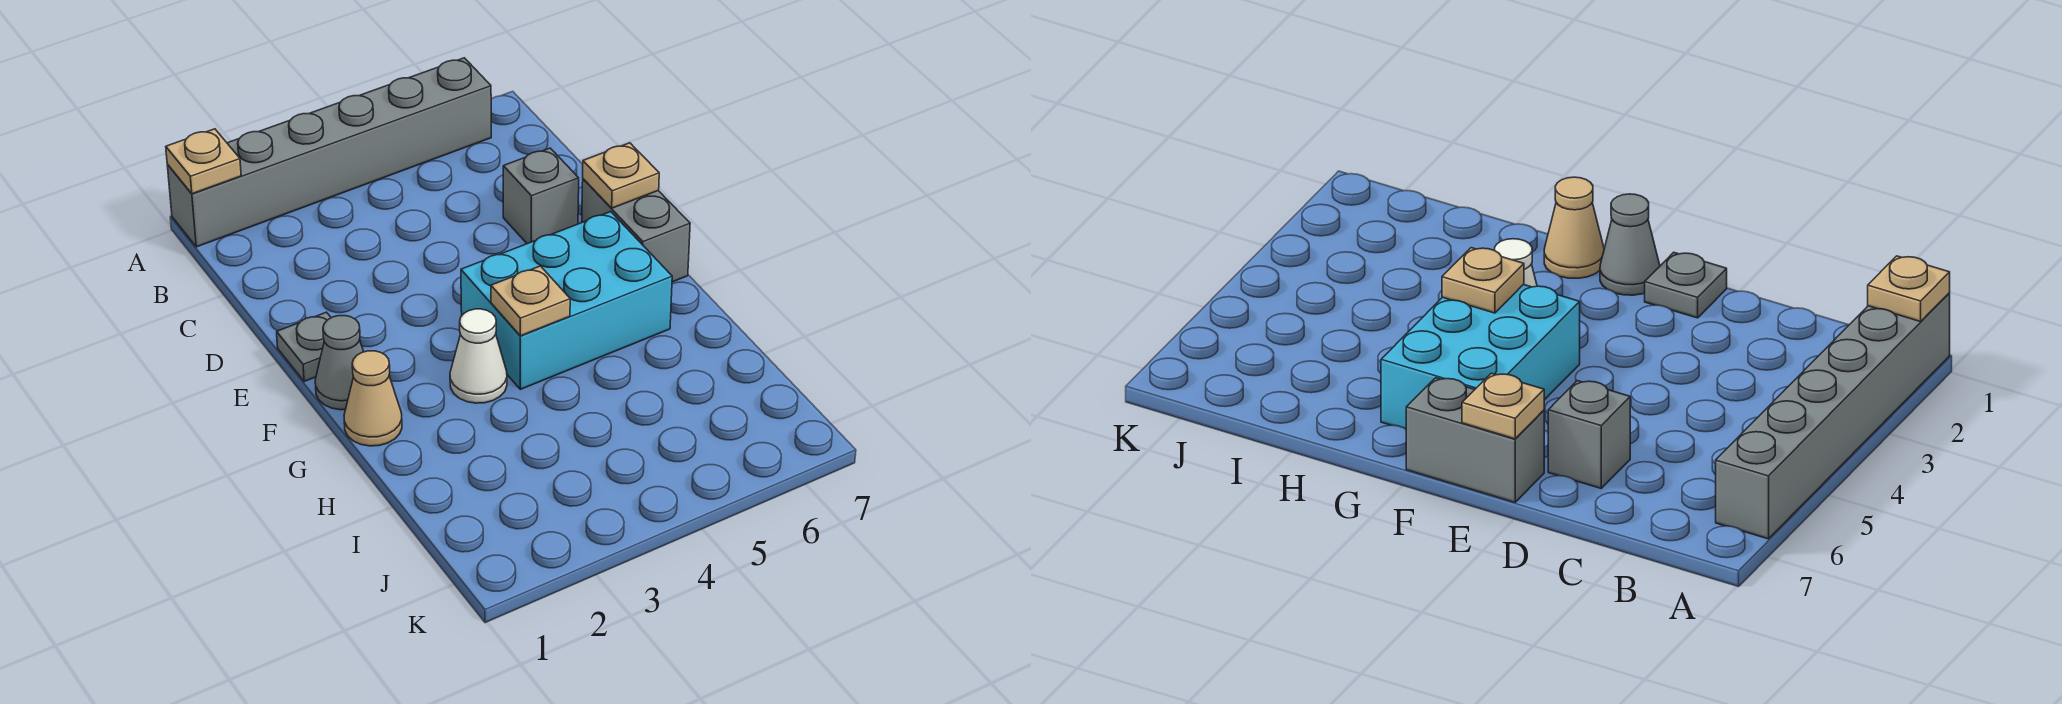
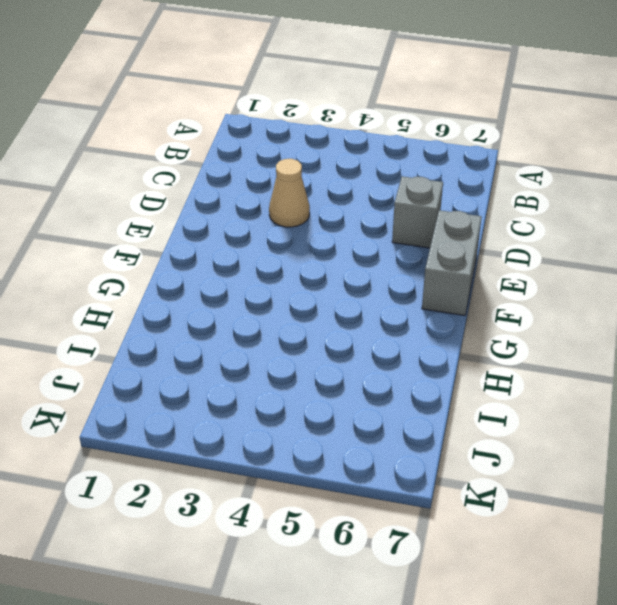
tan cone D3 level 1 -> tan cone G1 level 1
none -> grey brick A1:A6 level 1
none -> grey plate E1 level 1

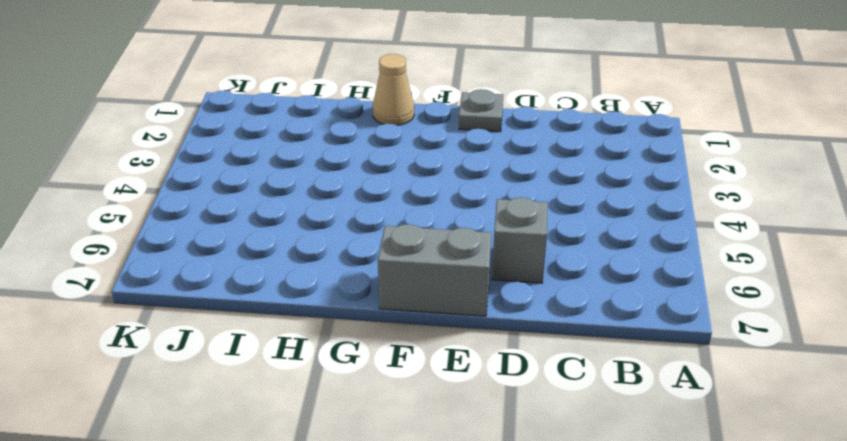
none -> grey brick A1:A6 level 1
none -> grey cone F1 level 1

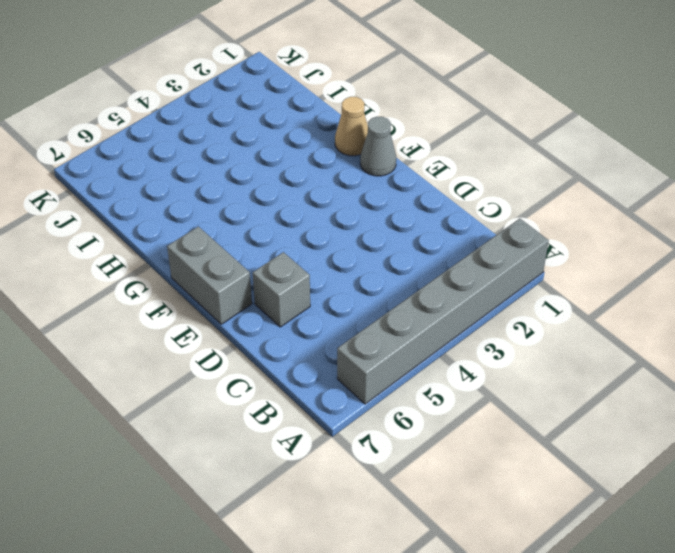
none -> grey plate E1 level 1
none -> cyan brick F4:G6 level 1

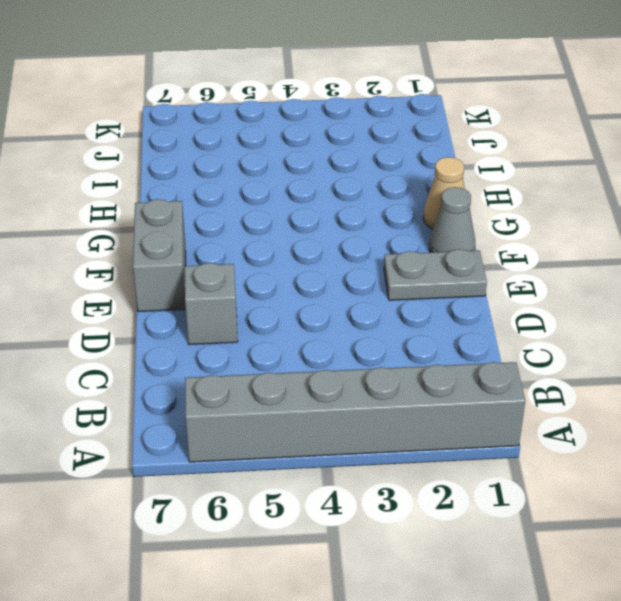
grey plate E1:E2 level 1 -> grey plate E1 level 1
none -> cyan brick F4:G6 level 1
none -> white cone G3 level 1

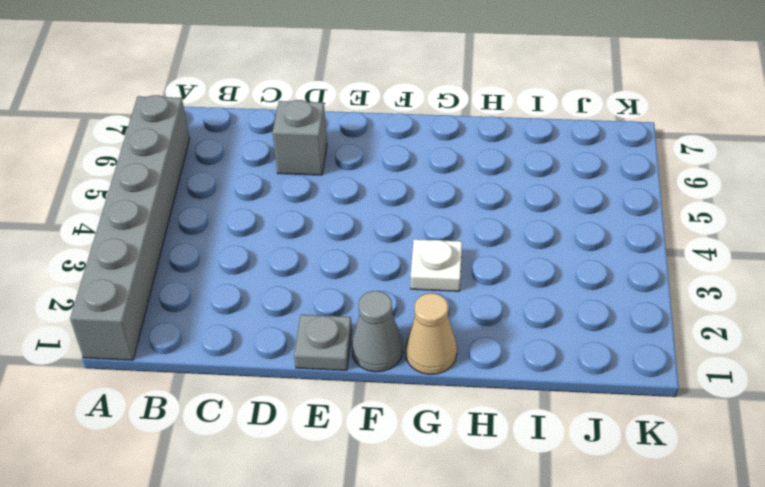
white plate G3 level 1 -> white cone G3 level 1
none -> grey brick E7:F7 level 1
none -> cyan brick F4:G6 level 1

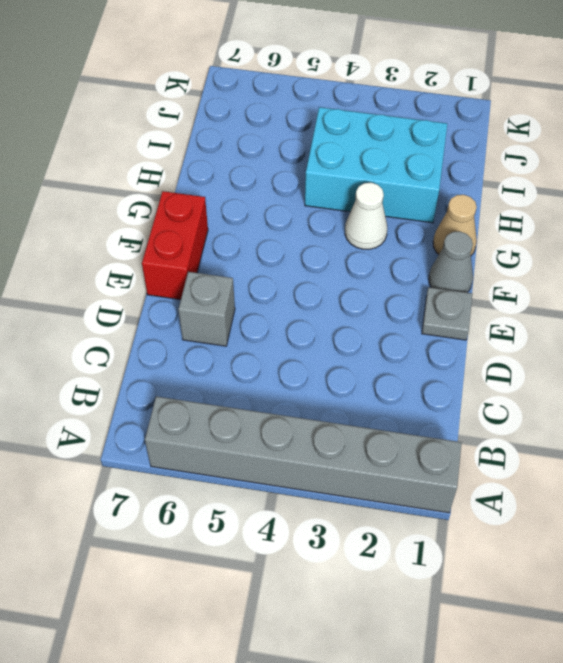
red brick E7:F7 level 1 -> grey brick E7:F7 level 1
cyan brick H2:I4 level 1 -> cyan brick F4:G6 level 1
none -> tan plate A1 level 2
none -> tan plate E7 level 2

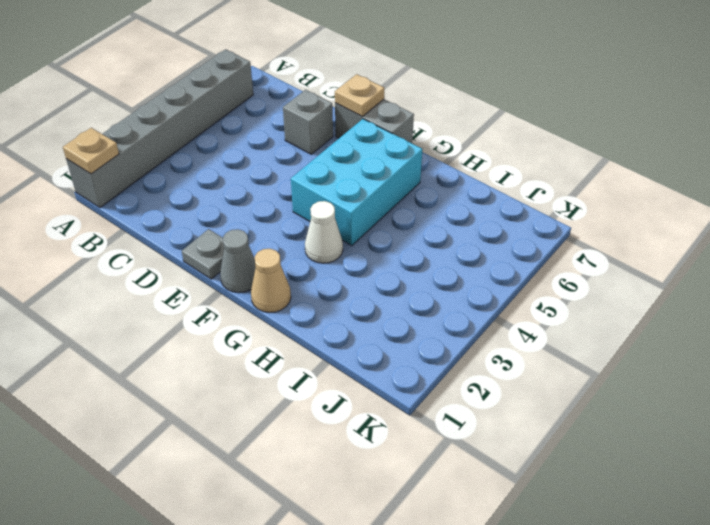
none -> tan plate G4 level 2

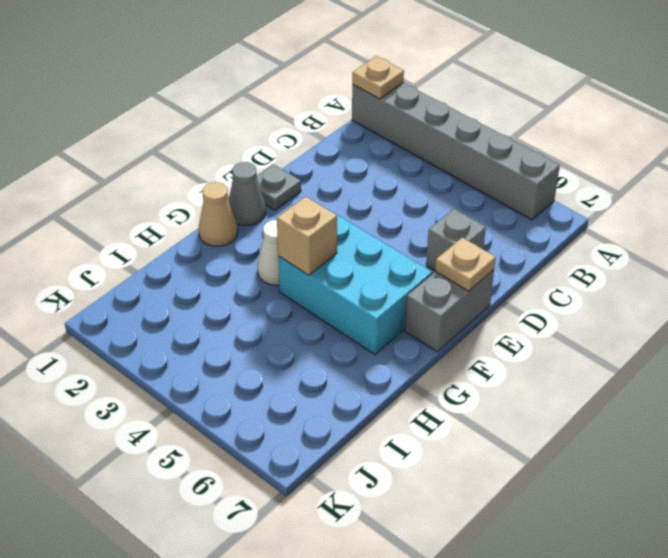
tan brick G4 level 2 -> tan plate G4 level 2

